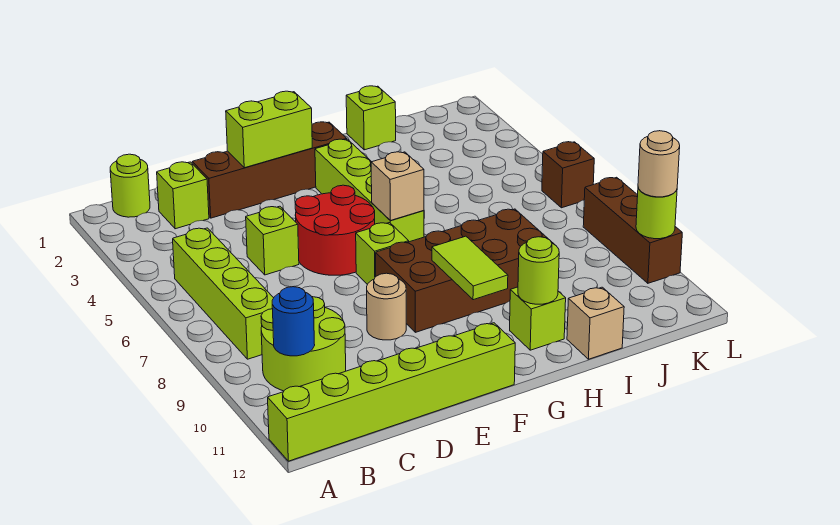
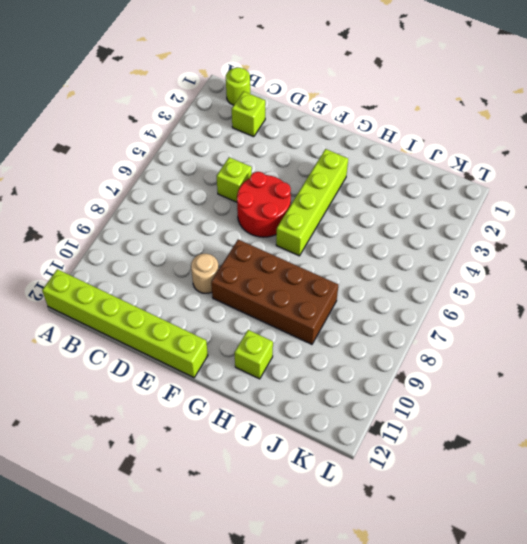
none -> lime brick B5:B8 level 1
none -> lime round brick B9:C10 level 1
none -> brown brick D2:G2 level 1

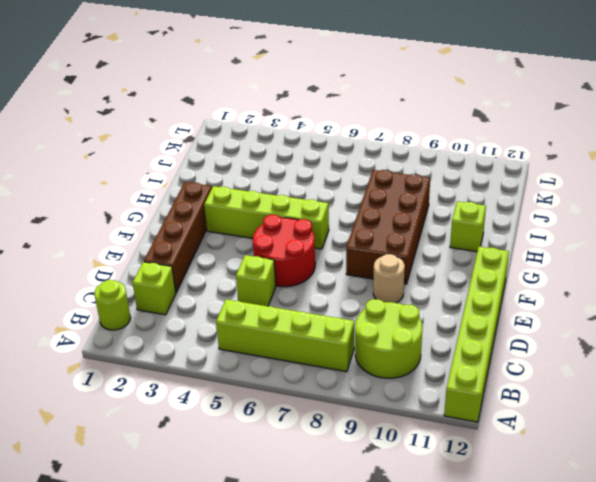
none -> lime brick F7 level 1
none -> lime brick I1 level 1
none -> tan brick I12 level 1

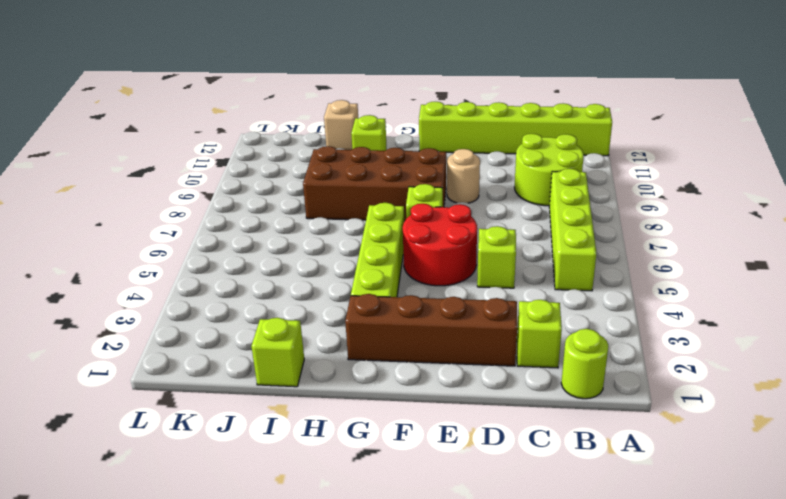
none -> brown brick L6 level 1
none -> brown brick L8:L10 level 1
none -> blue round brick B10 level 2

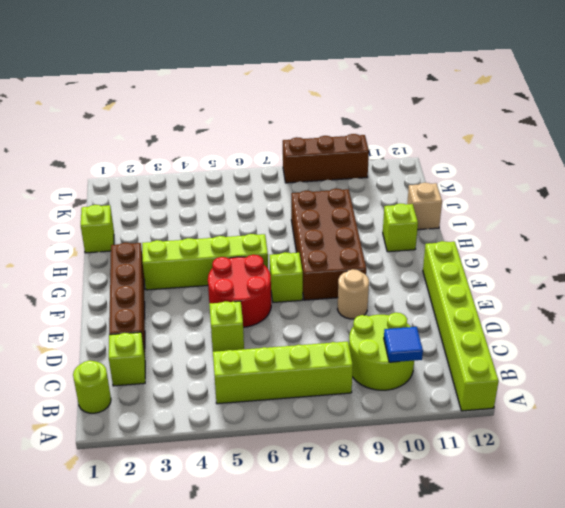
blue tile B10 level 2 -> blue round brick B10 level 2
none -> brown brick L6 level 1
none -> lime brick E2:F2 level 2
none -> tan brick G6 level 2

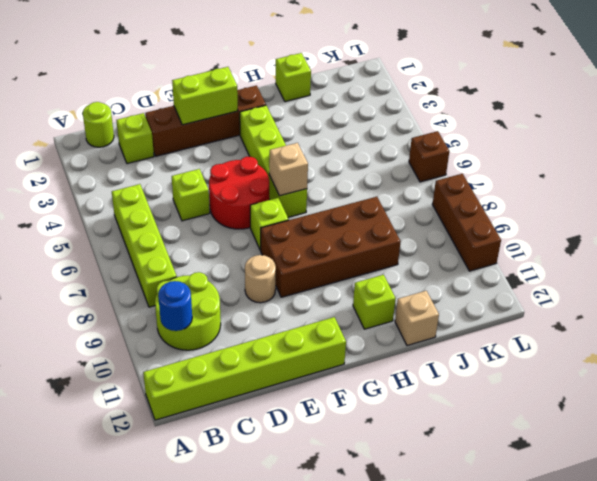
none -> lime tile G9:G10 level 2
none -> lime round brick H11 level 2
none -> lime round brick L10 level 2

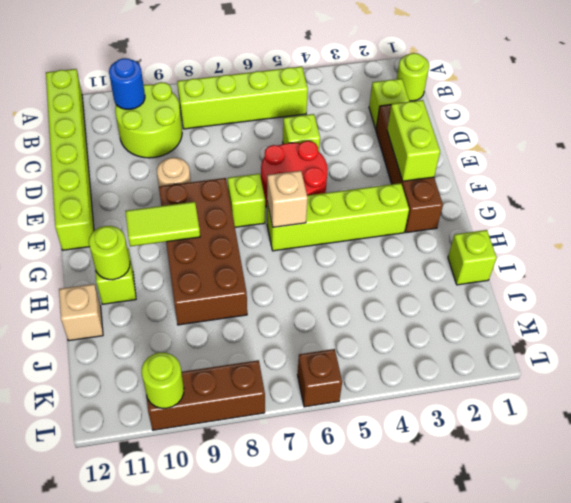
none -> tan round brick L10 level 3

